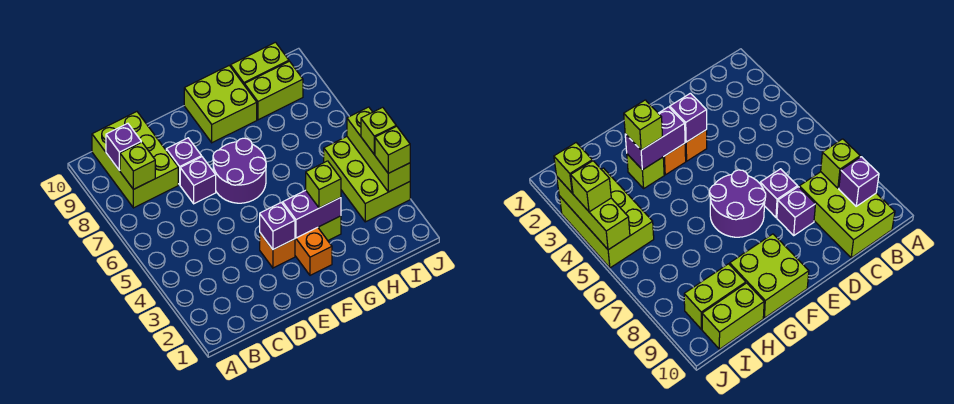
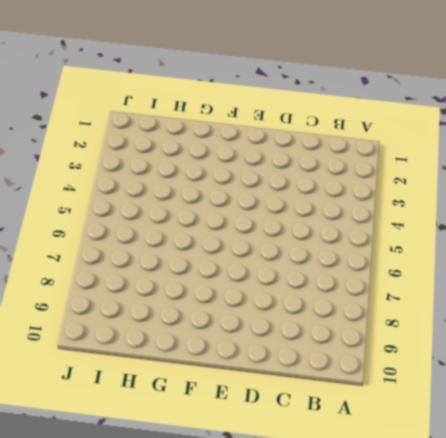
none -> lime brick B8:C10 level 1
none -> purple brick D7 level 1
none -> purple brick D8 level 1

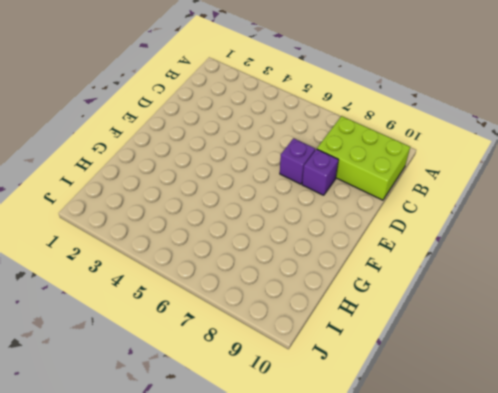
none -> orange brick E3 level 1
none -> purple round brick E6:F7 level 1
none -> orange brick F2:F3 level 1

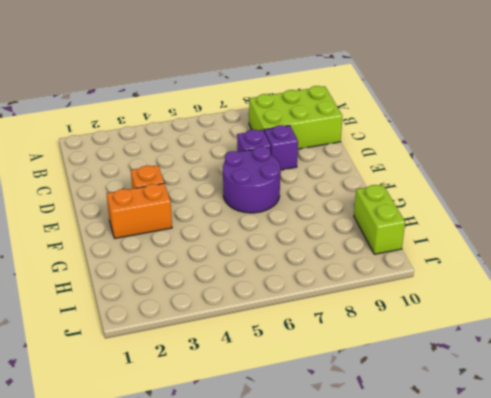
none -> lime brick F9:G10 level 1
none -> lime brick G3 level 1
none -> lime brick H9:I9 level 1

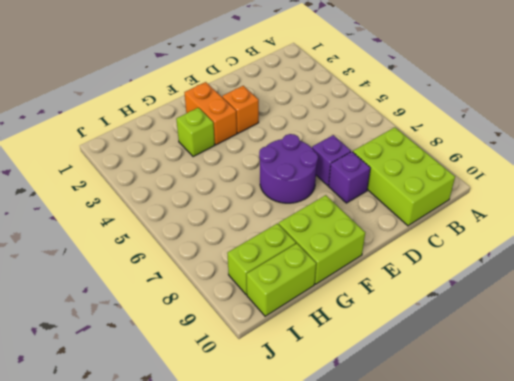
none -> lime brick I3:J5 level 1
none -> lime brick B8 level 2
none -> purple brick B9 level 2

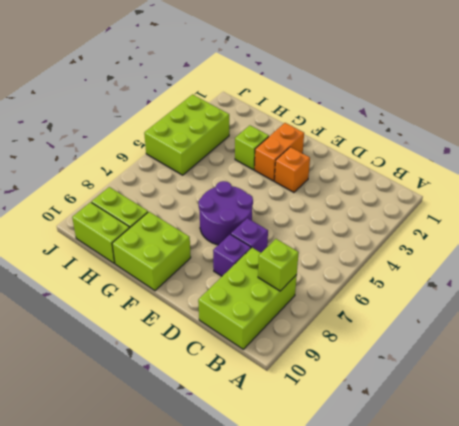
none -> purple brick B9 level 2
none -> purple brick E3 level 2
none -> purple brick F3:G3 level 2

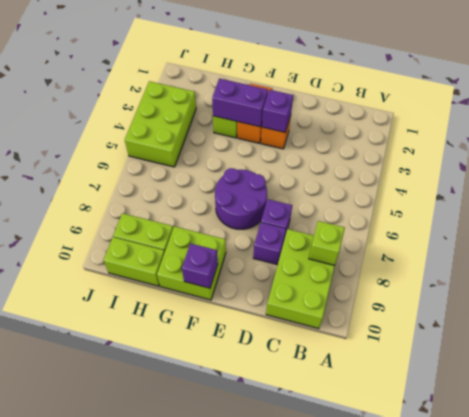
purple brick F10 level 2 -> purple brick B9 level 2
none -> lime brick J3:J5 level 2
none -> lime brick G3 level 3
none -> lime brick J3 level 3

